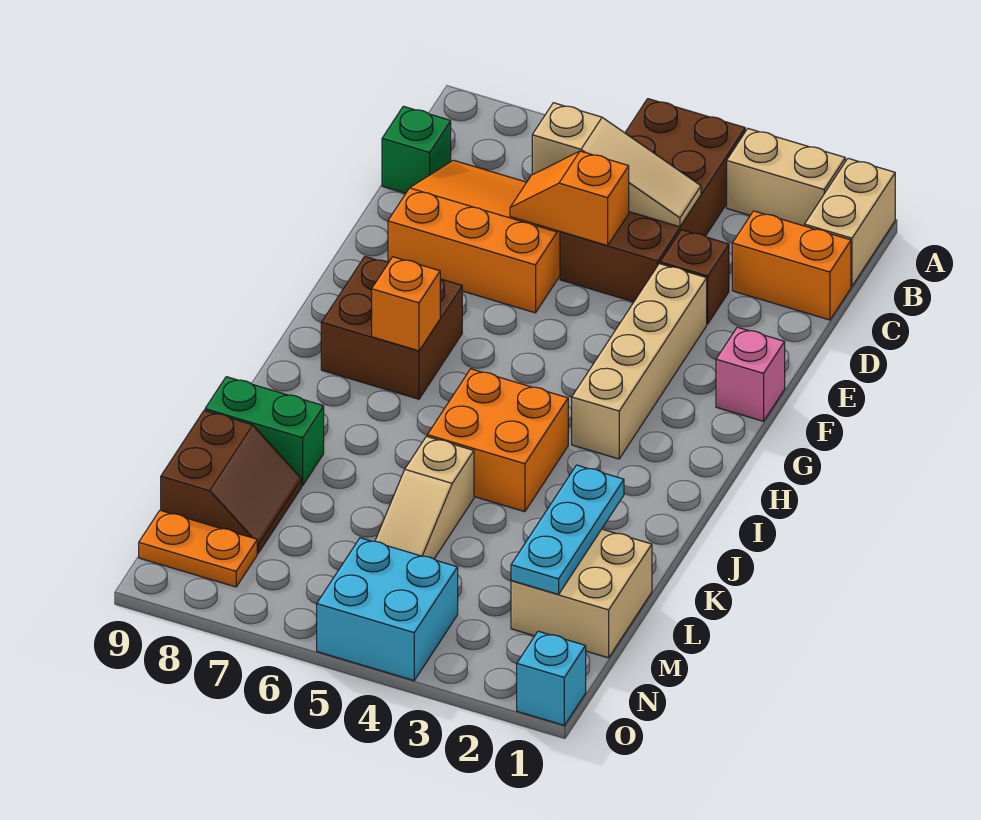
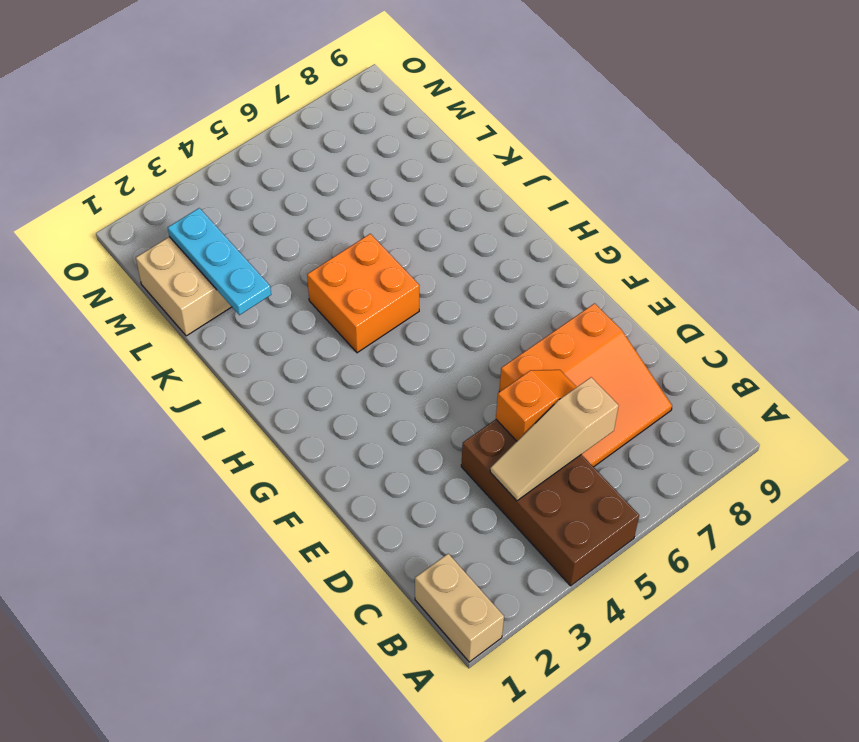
none -> tan brick A2:A3 level 1
none -> orange brick C1:C2 level 1
none -> green brick C9 level 1

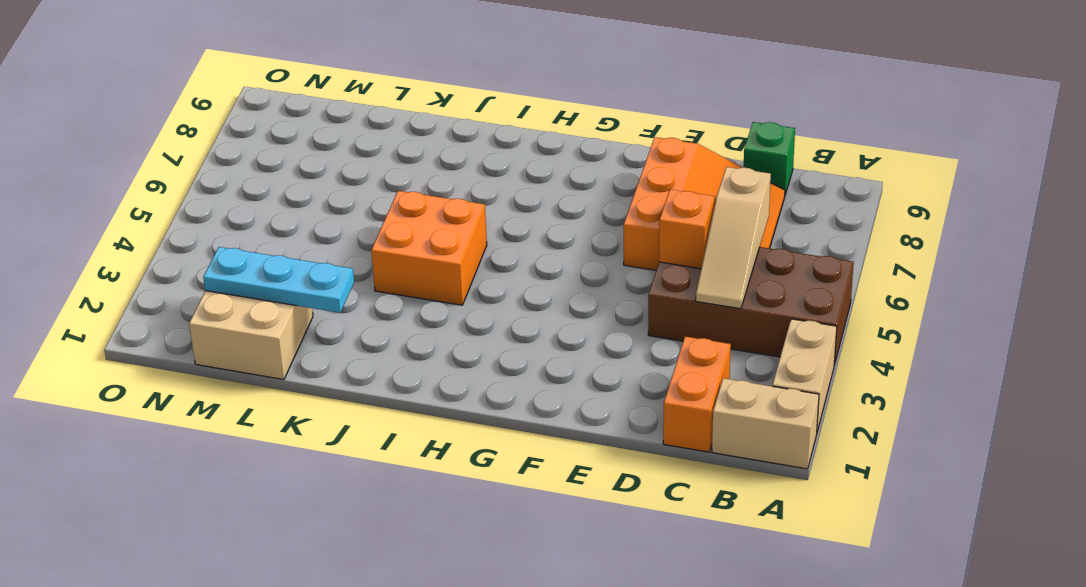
none -> brown brick D3 level 1
none -> tan brick E3:H3 level 1
none -> pink brick F1 level 1

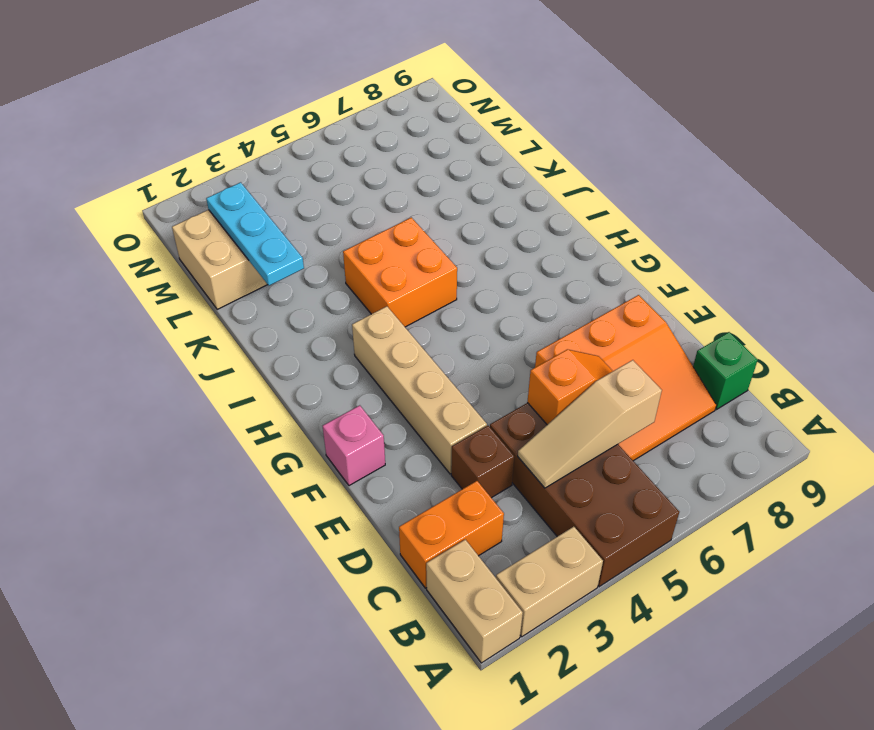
none -> brown brick G7:H8 level 1
none -> tan slope K5:M5 level 1 top K
none -> green brick K8:K9 level 1

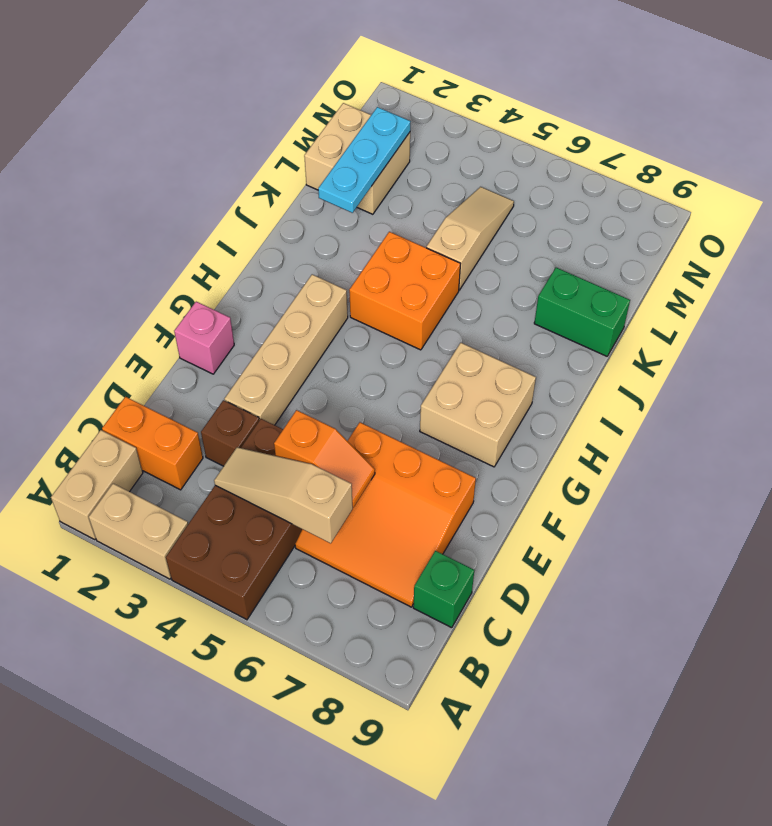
tan brick G7:H8 level 1 -> brown brick G7:H8 level 1
none -> brown slope L8:M9 level 1 top 9
none -> cyan brick N4:O5 level 1
none -> orange plate N8:N9 level 1

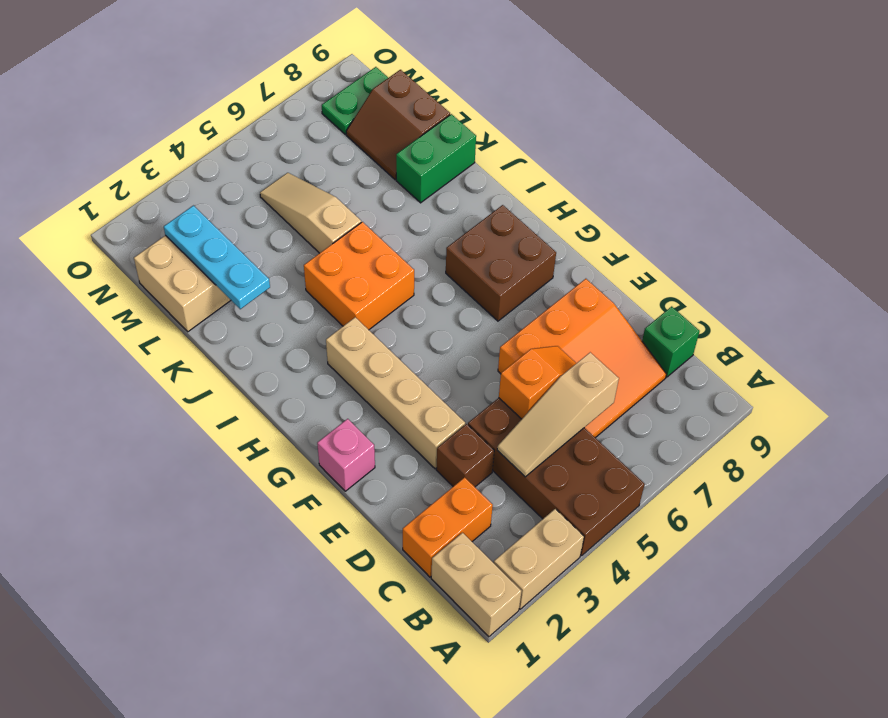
green plate N8:N9 level 1 -> orange plate N8:N9 level 1
none -> cyan brick N4:O5 level 1
none -> cyan brick O1 level 1
none -> orange brick H7 level 2

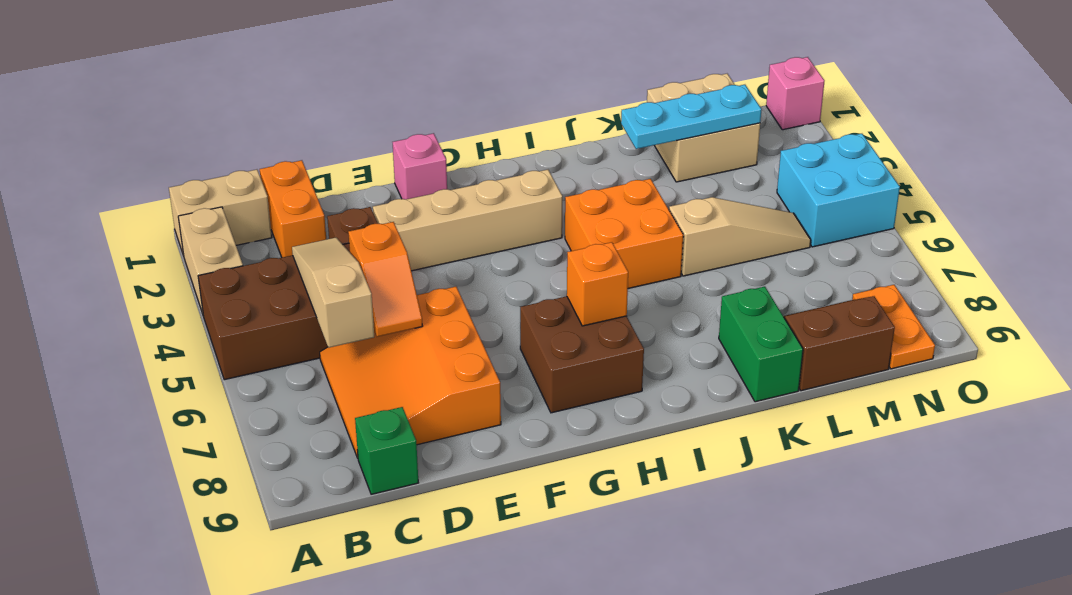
pink brick O1 level 1 -> cyan brick O1 level 1

